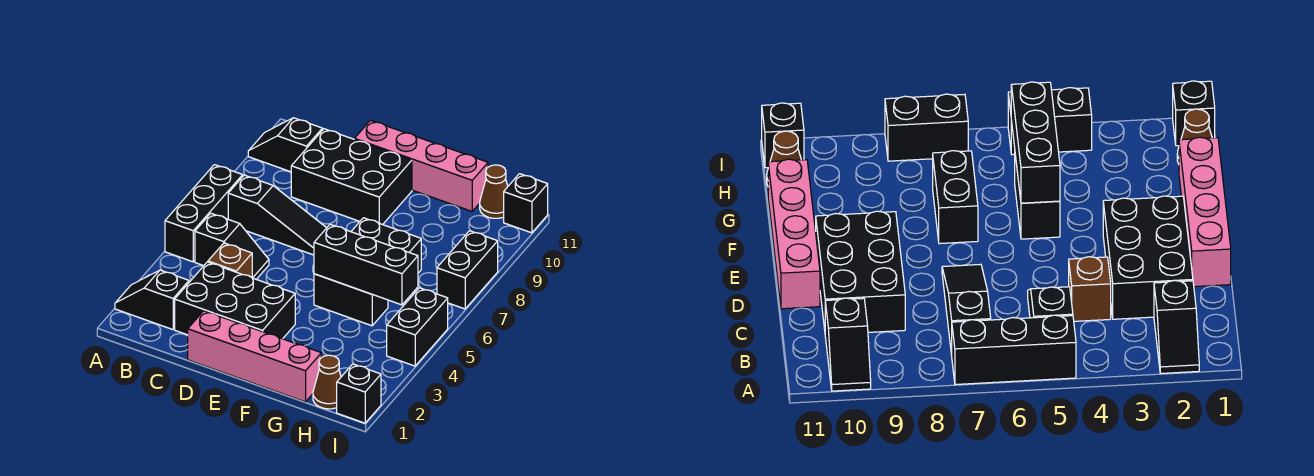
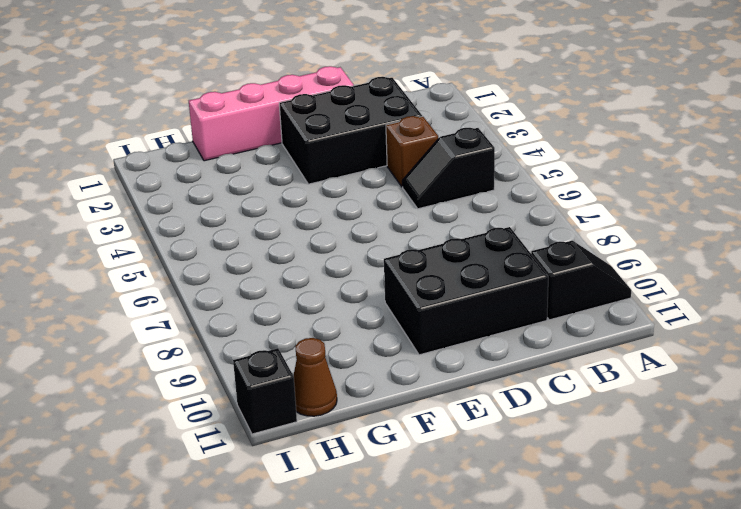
none -> black slope A2:B2 level 1 top B
none -> black brick A5:A7 level 1
none -> black slope B7:D7 level 1 top B

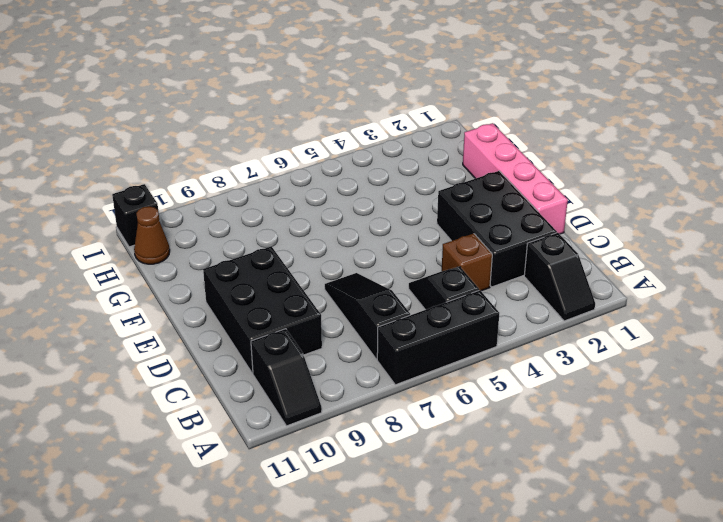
none -> pink brick D11:G11 level 1
none -> black brick F5:G5 level 1
none -> black brick F7:G7 level 1

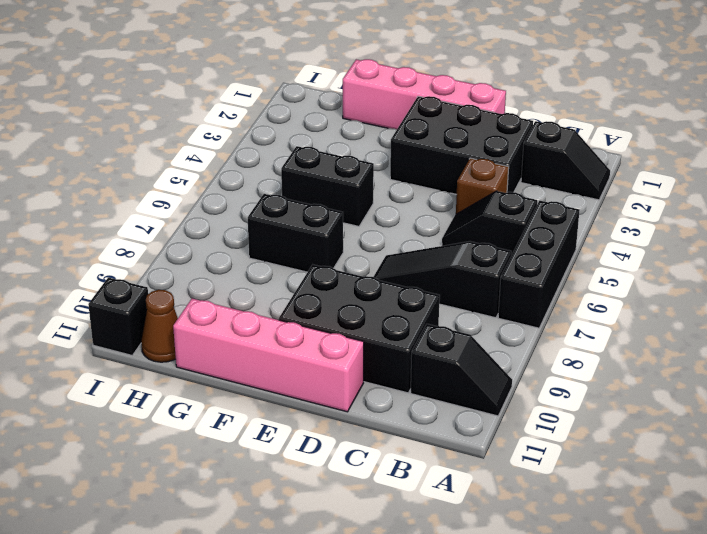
none -> brown cone H1 level 1
none -> black brick I1 level 1
none -> black brick I4:I5 level 1

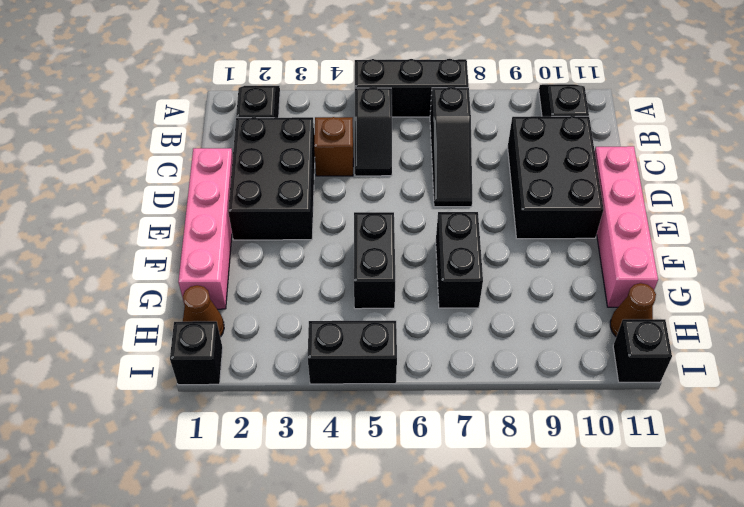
none -> black brick I7:I8 level 1
none -> black brick F5:H5 level 2

